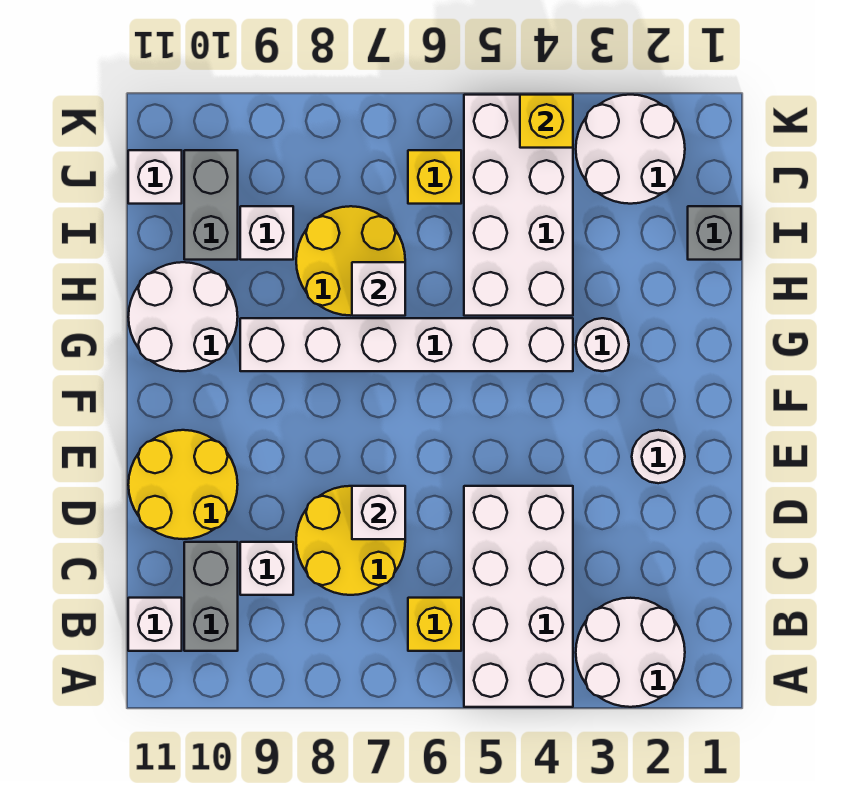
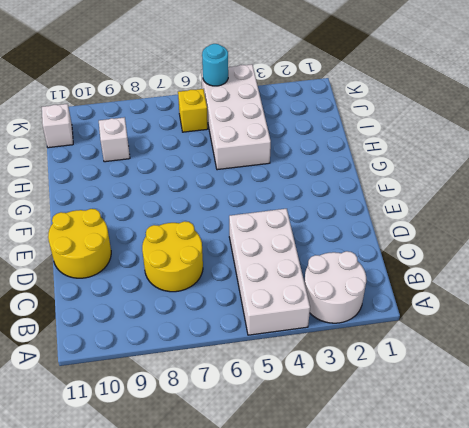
cyan round brick K5 level 2 -> none
none -> yellow brick B6 level 1
none -> grey brick B10:C10 level 1
none -> white brick B11 level 1

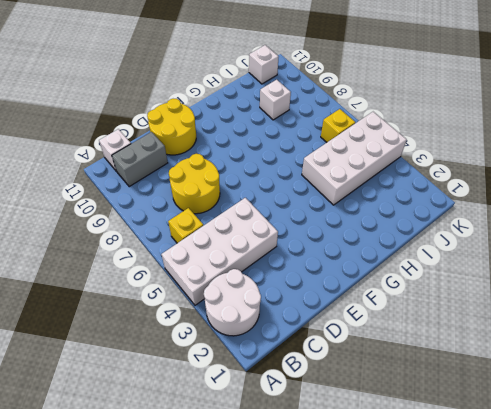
none -> white brick C9 level 1
none -> white round brick E2 level 1
none -> white round brick G3 level 1

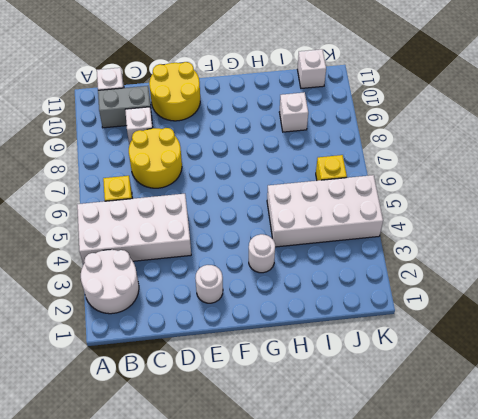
none -> white brick G4:G9 level 1
none -> white round brick G10:H11 level 1
none -> yellow round brick H7:I8 level 1

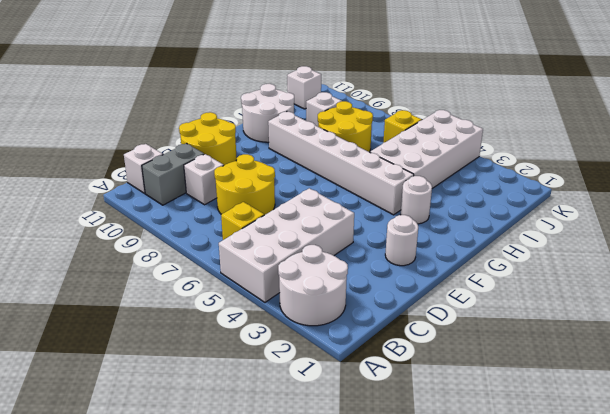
none -> grey brick I1 level 1
none -> grey brick I10:J10 level 1
none -> white round brick J2:K3 level 1

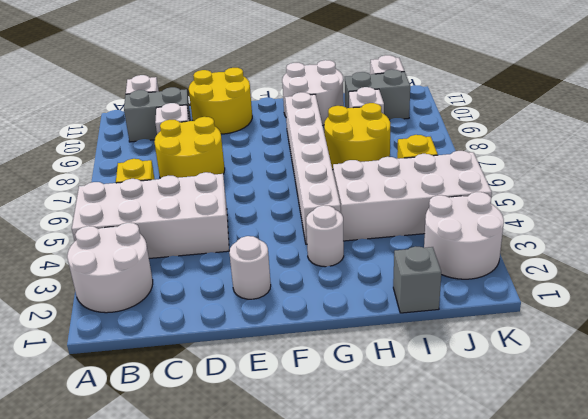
none -> white brick D7 level 2
none -> white brick H7 level 2
none -> yellow brick K4 level 2

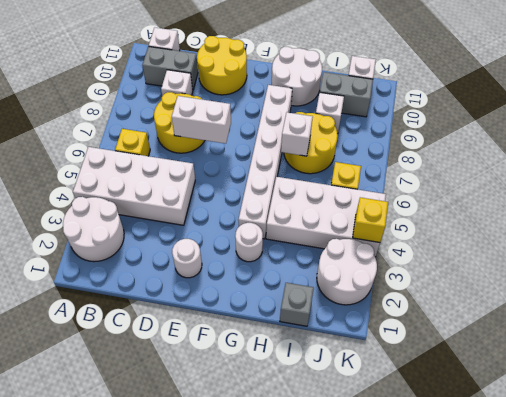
white brick D7:E7 level 2 -> white brick D7 level 2

